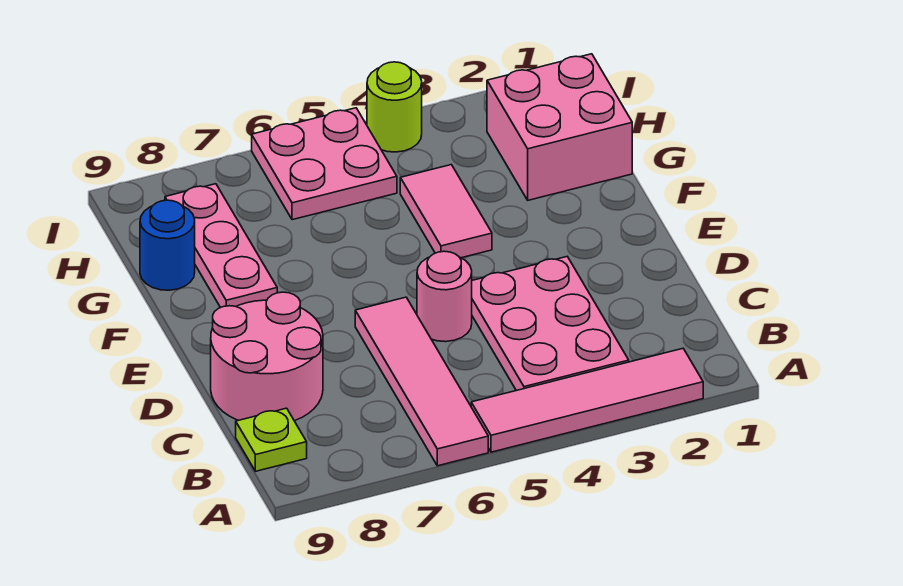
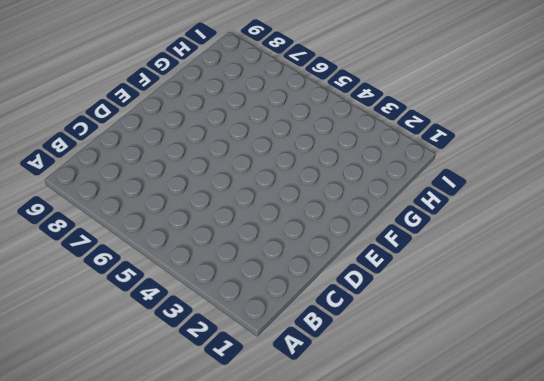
none -> pink tile A2:A5 level 1
none -> pink tile A6:D6 level 1
none -> pink plate B3:D4 level 1

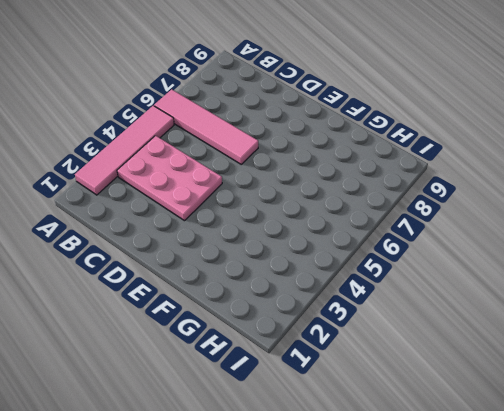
none -> lime plate B9 level 1
none -> pink round brick C8:D9 level 1
none -> pink round brick D5 level 1

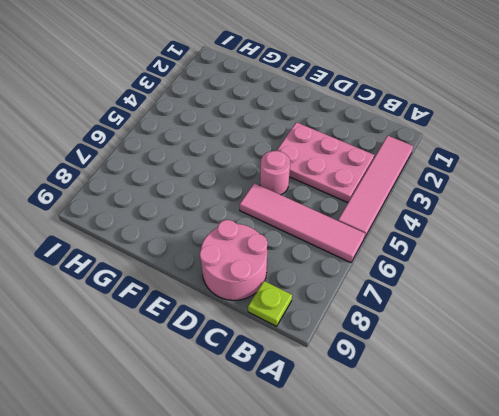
none -> pink tile F4:G4 level 1
none -> pink plate F8:H8 level 1
none -> pink brick G1:H2 level 1

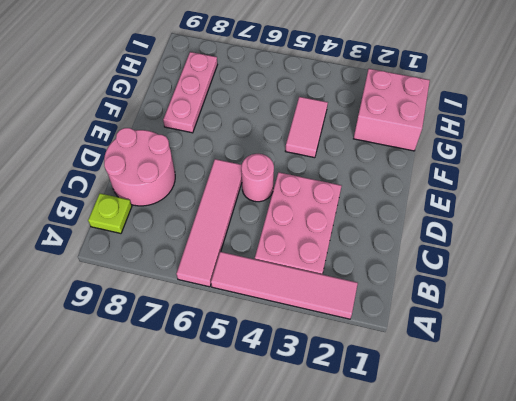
none -> blue round brick G9 level 1
none -> pink plate H5:I6 level 1
none -> lime round brick I4 level 1

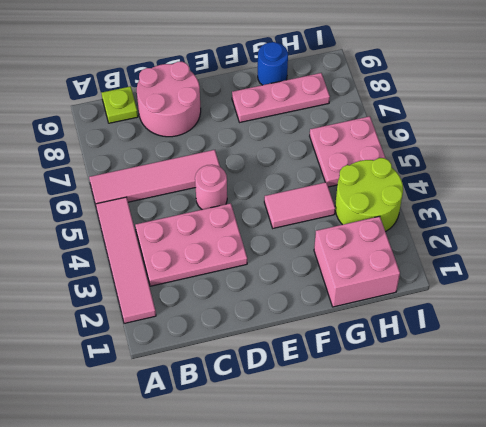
lime round brick H3:I4 level 1 -> lime round brick I4 level 1

